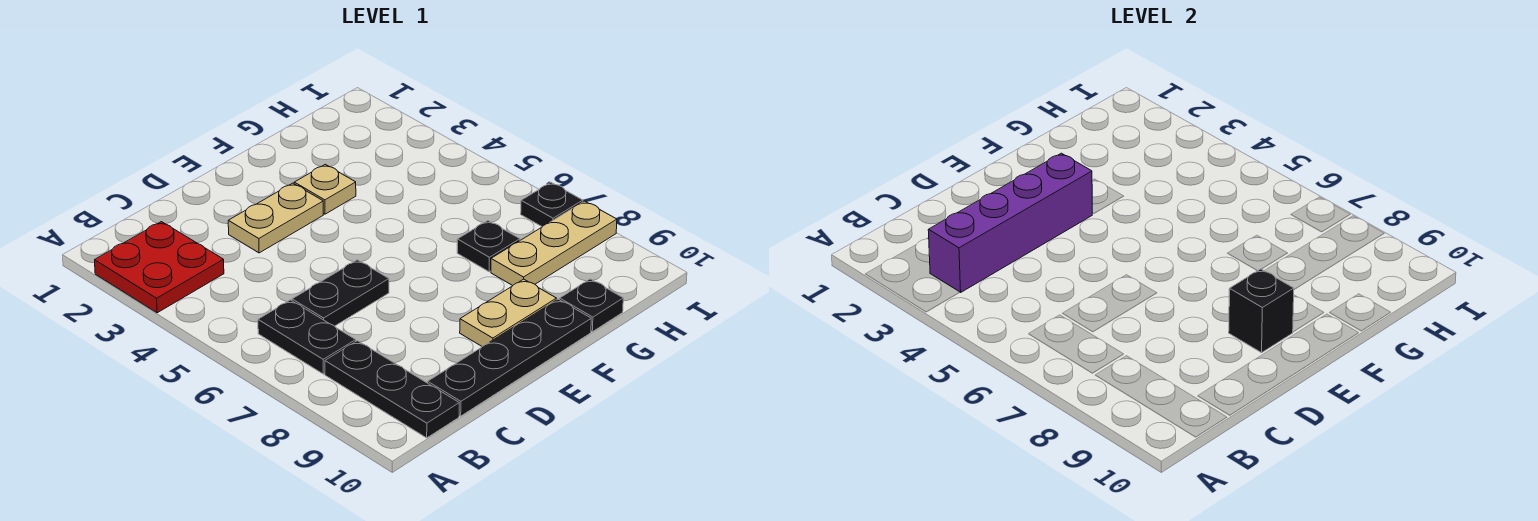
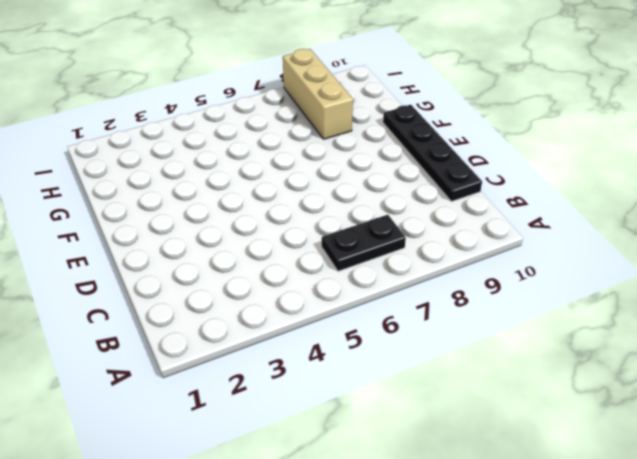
tan brick G8:I8 level 1 -> tan plate G8:I8 level 1
none -> red plate A2:B3 level 1
none -> black plate B8:B10 level 1
none -> black plate C6:D6 level 1

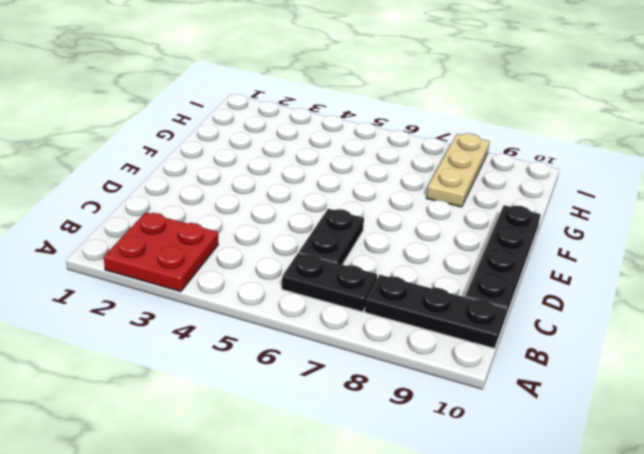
none -> tan plate D3:E3 level 1
none -> tan plate E9:F9 level 1
none -> tan plate F3 level 1

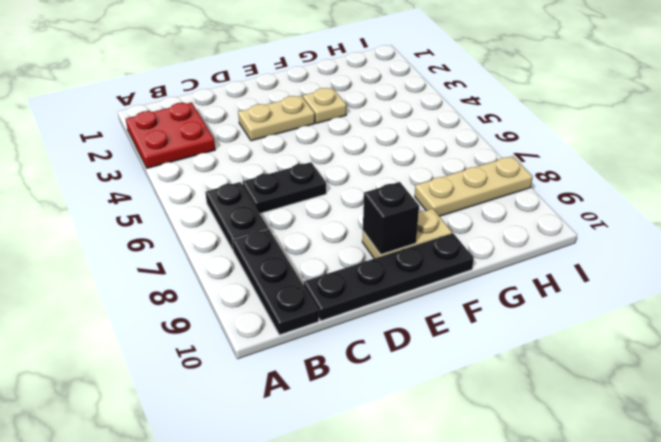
none -> black plate G7 level 1
none -> black plate G10 level 1
none -> black plate I7 level 1

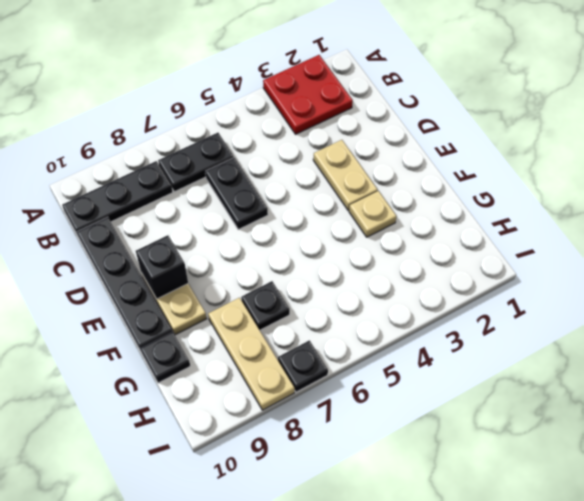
none -> purple brick B3:E3 level 2

